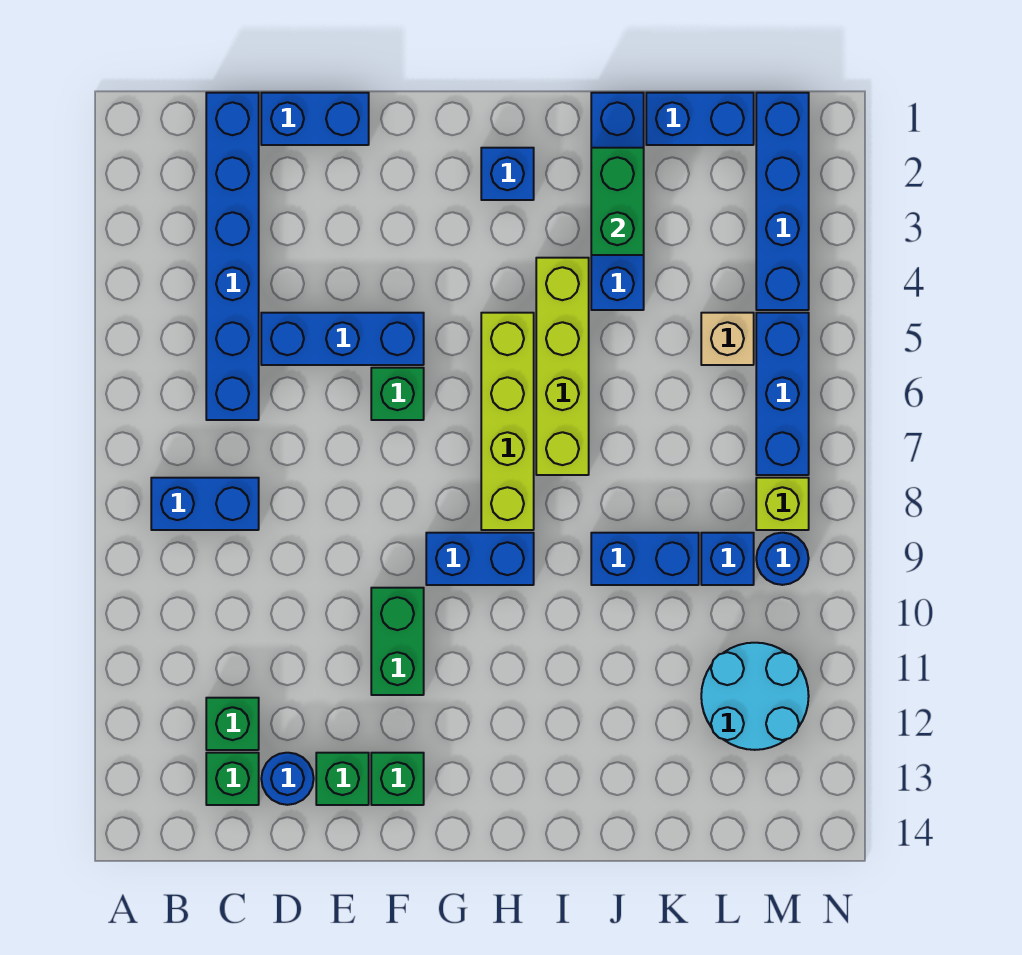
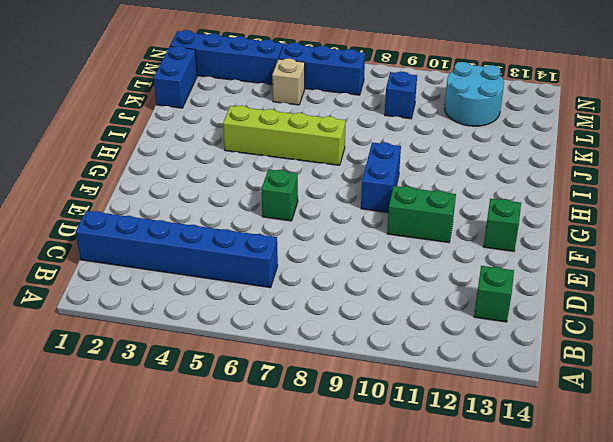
none -> blue brick B8:C8 level 1
none -> green brick C12 level 1
none -> blue brick D1:E1 level 1

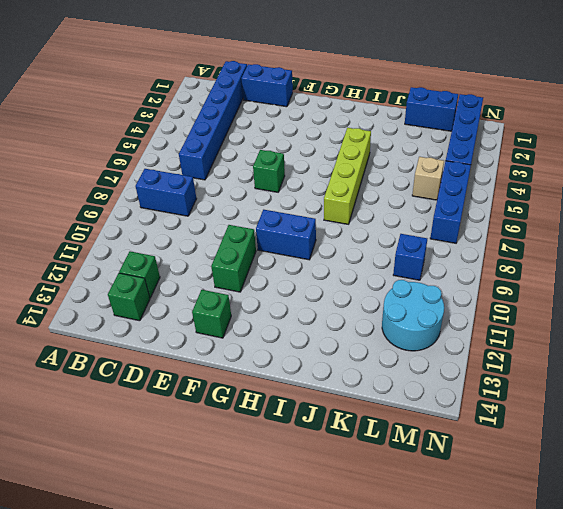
none -> blue brick D5:F5 level 1
none -> blue round brick D13 level 1
none -> green brick E13 level 1

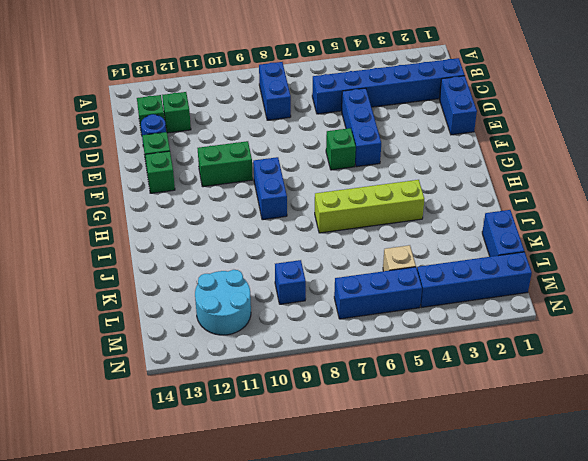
none -> blue brick H2 level 1
none -> lime brick H5:H8 level 1
none -> blue brick J1:J4 level 1

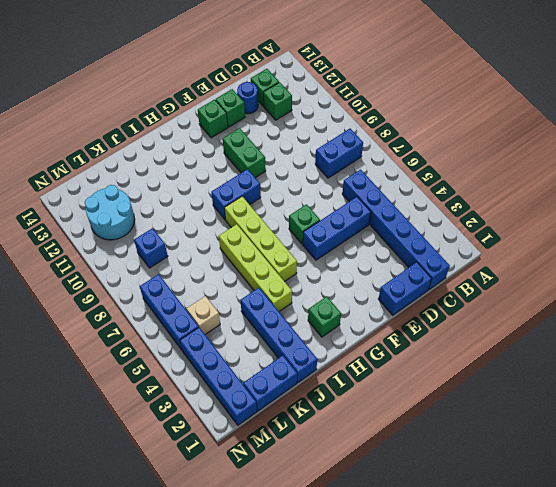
green brick H2 level 1 -> blue brick H2 level 1
none -> blue brick J9:K9 level 1
none -> lime brick M8 level 1
none -> blue round brick M9 level 1

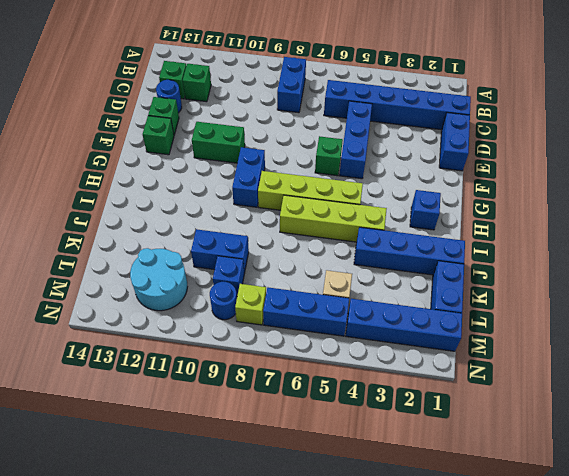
blue brick K9:K10 level 1 -> blue brick J9:K9 level 1
none -> green brick J2:J3 level 2

